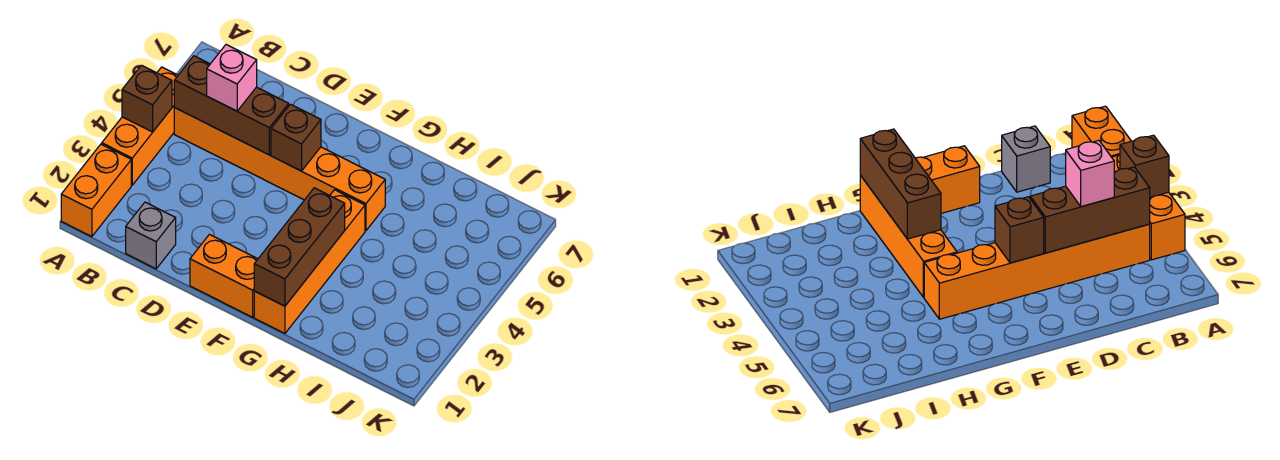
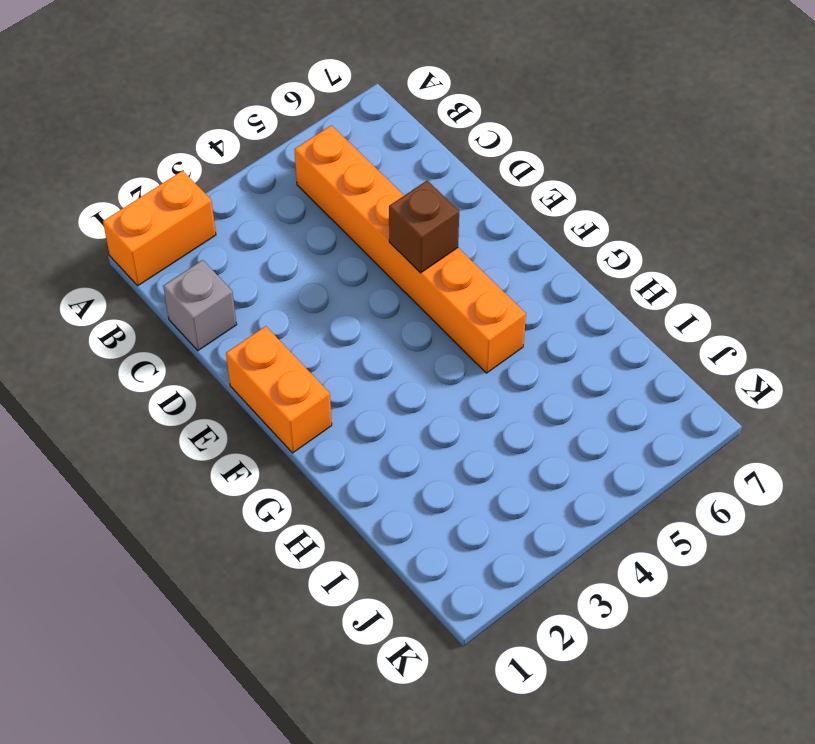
none -> orange brick A3:A5 level 1
none -> orange brick G1:G4 level 1

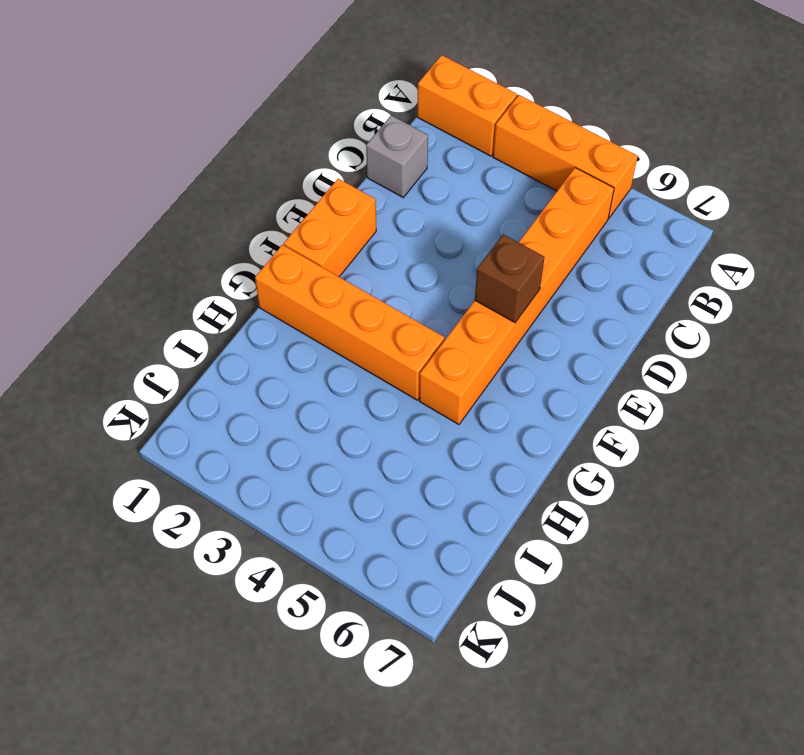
none -> brown brick A4 level 2
none -> brown brick B5:D5 level 2

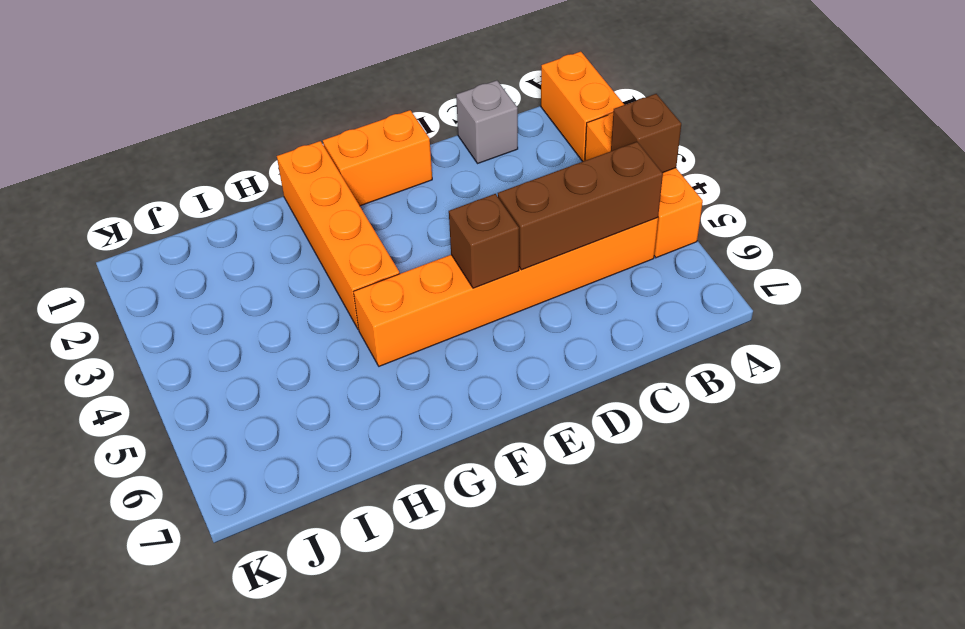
none -> brown brick G1:G3 level 2
none -> pink brick C5 level 3

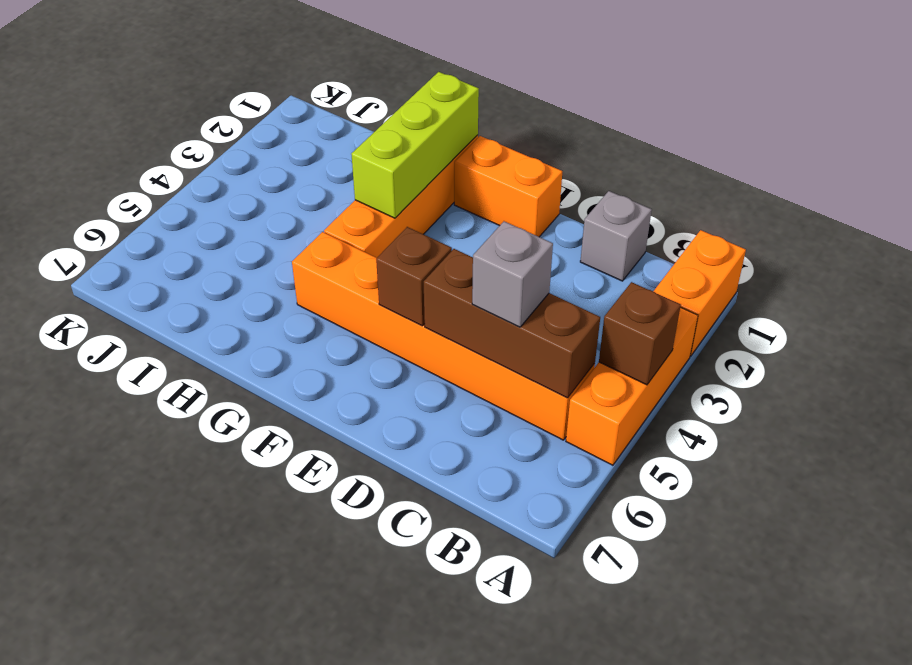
grey brick C5 level 3 -> pink brick C5 level 3
lime brick G1:G3 level 2 -> brown brick G1:G3 level 2

